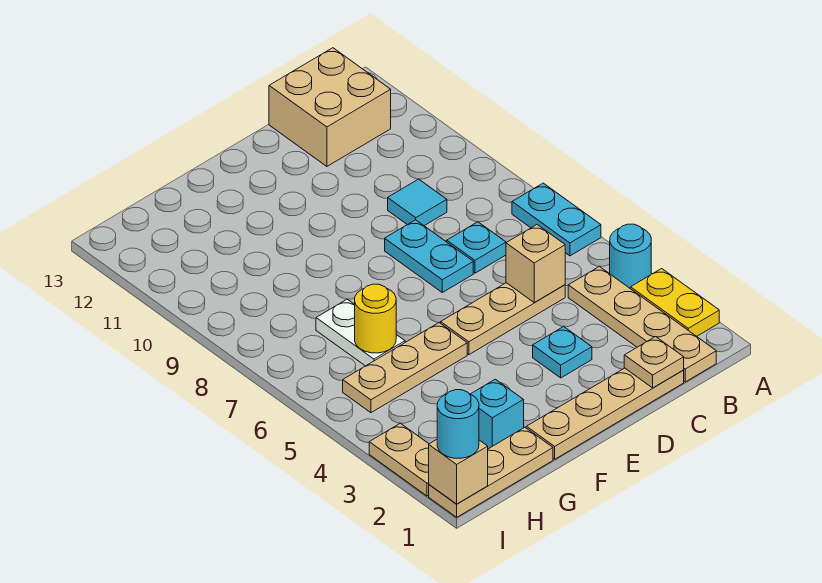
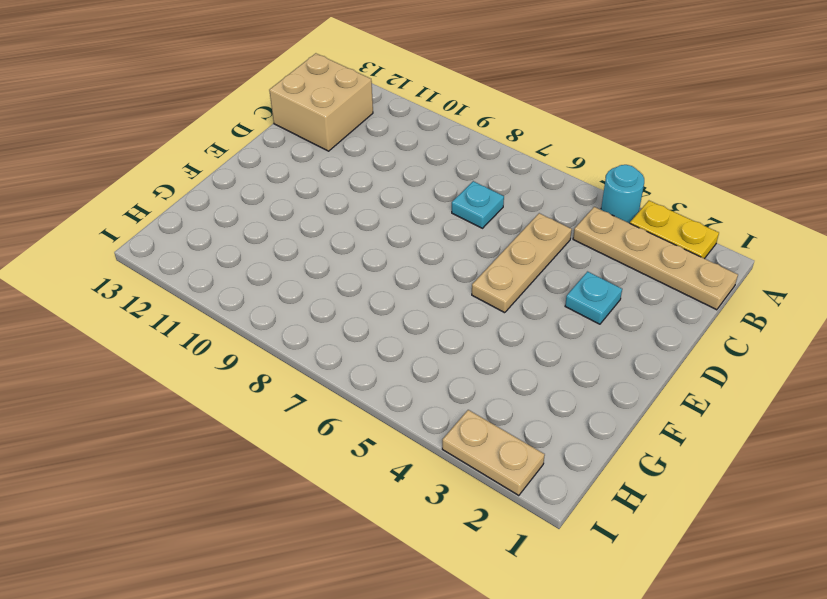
none -> cyan plate A6:A7 level 1
none -> tan plate C1:F1 level 1
none -> cyan tile C9 level 1

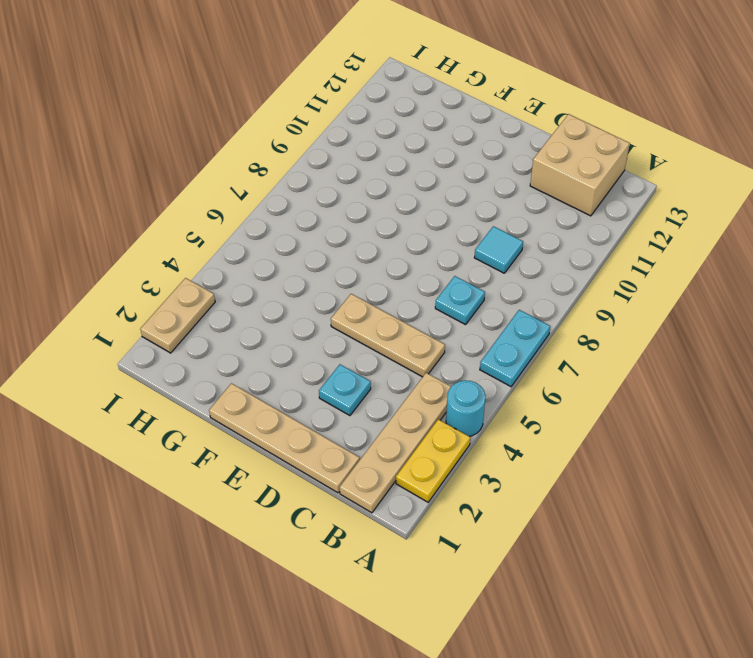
none -> cyan plate D7:D8 level 1
none -> tan plate F5:H5 level 1
none -> tan plate G1:I1 level 1

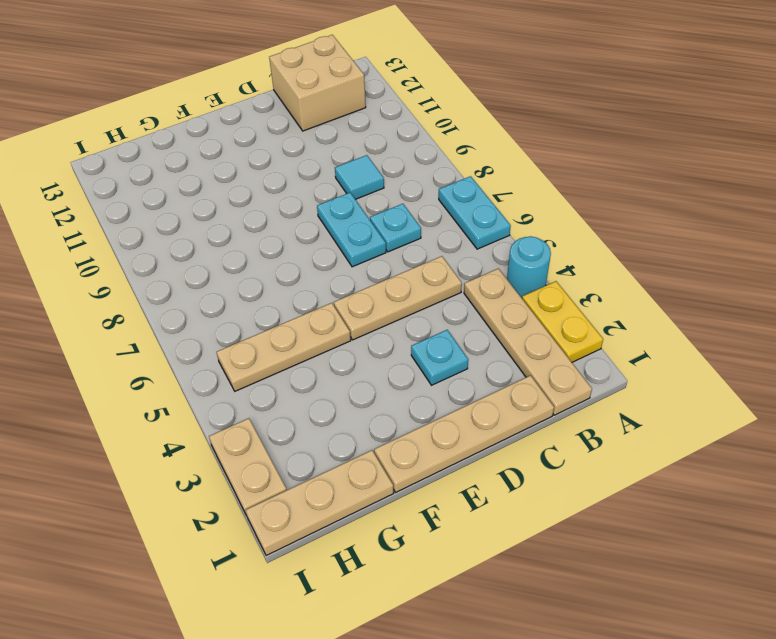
none -> cyan brick G2 level 1
none -> white plate G6:G7 level 1
none -> tan plate C1 level 2

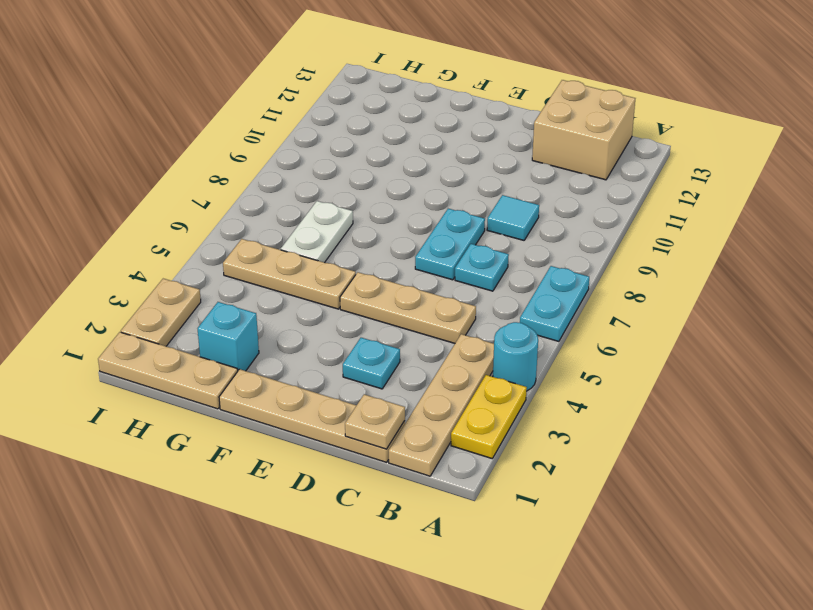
none -> tan brick C5 level 2
none -> yellow round brick G6 level 2
none -> tan brick I1 level 2

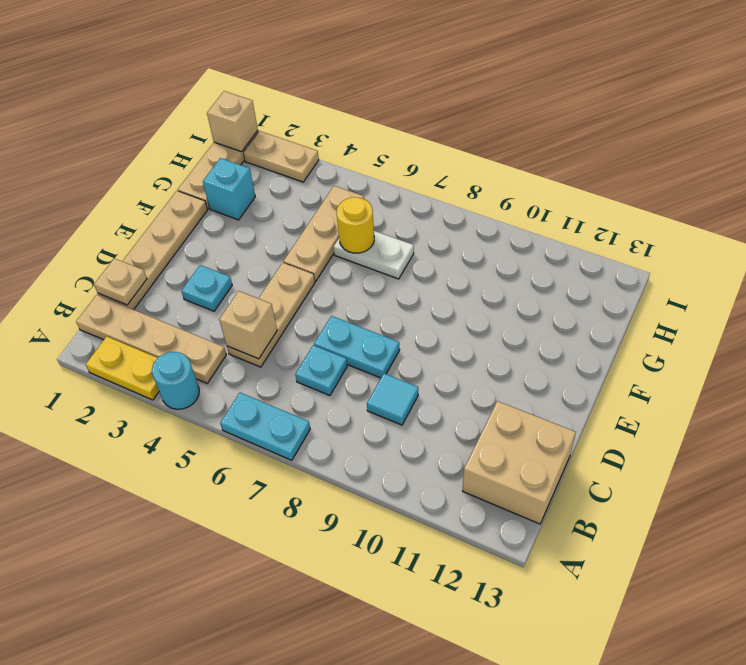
none -> cyan round brick I1 level 3

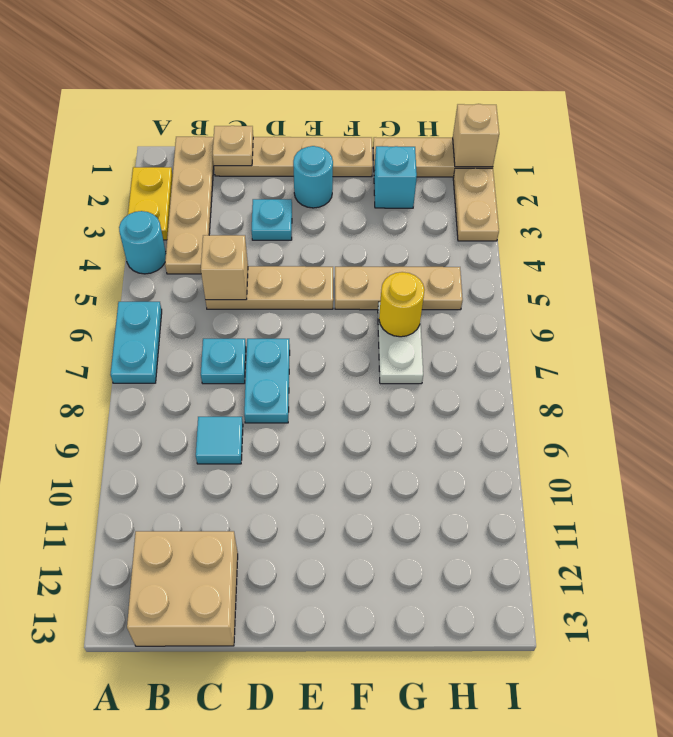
cyan round brick E2 level 1 -> cyan round brick I1 level 3

